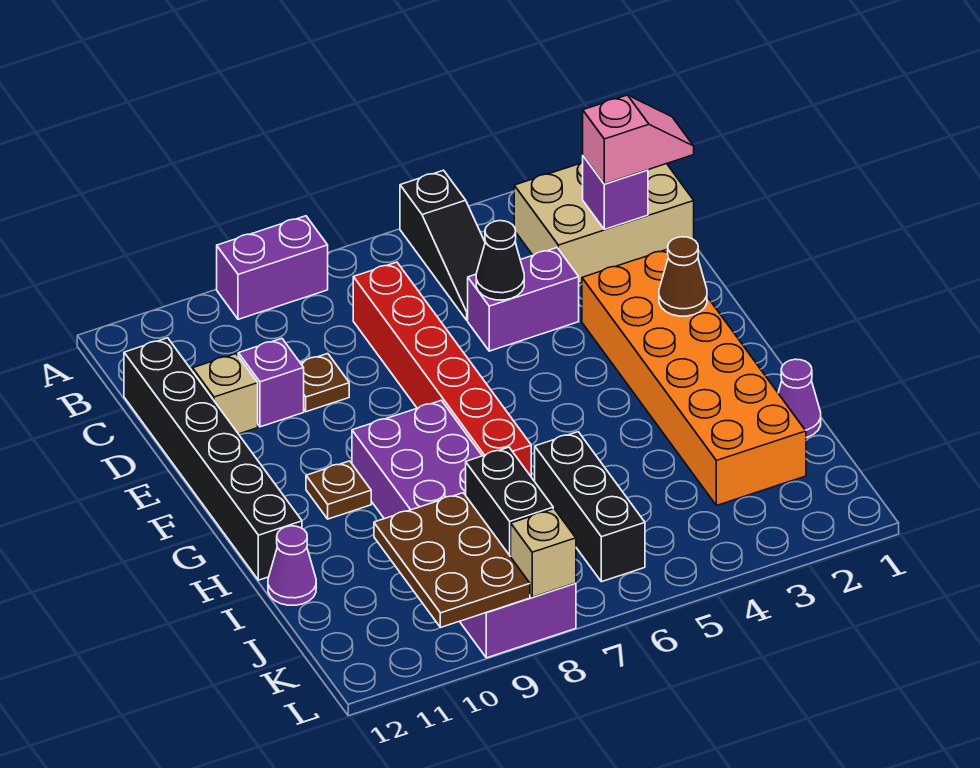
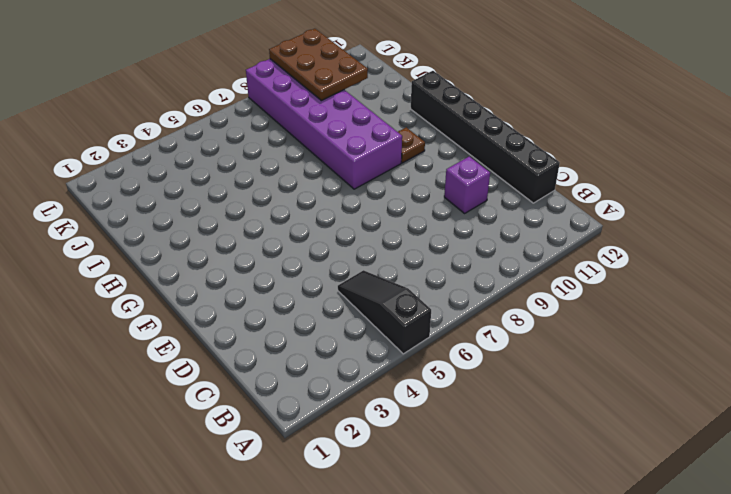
none -> purple brick A8:A9 level 1
none -> tan brick B1:C3 level 1
none -> red brick C7:H7 level 1

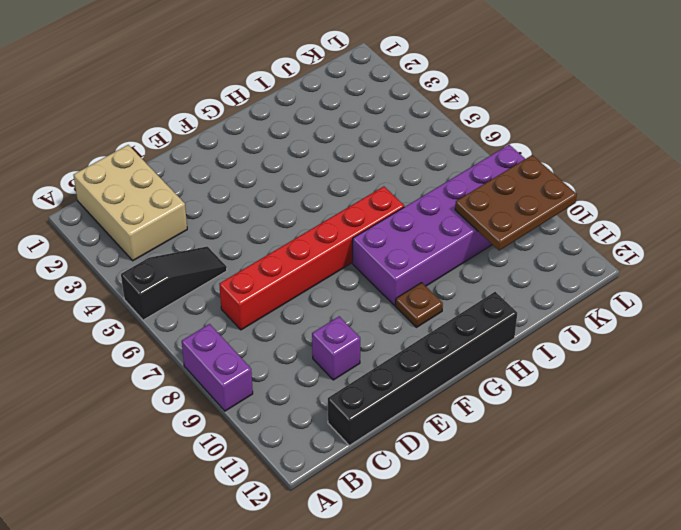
none -> purple brick D4:D5 level 1
none -> brown plate D9 level 1
none -> tan brick D11 level 1

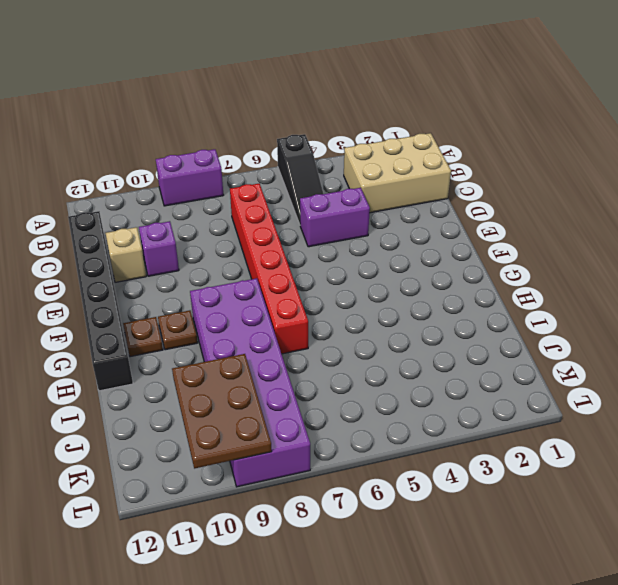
brown plate G11 level 1 -> brown plate D9 level 1
none -> orange brick E2:J3 level 1
none -> purple cone I1 level 1
none -> black brick I6:K6 level 1

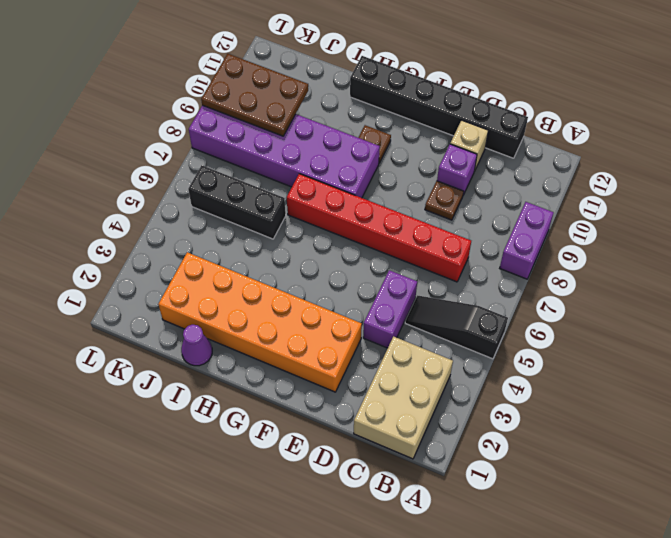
none -> purple cone I12 level 1
none -> purple brick C2 level 2
none -> black cone D5 level 2

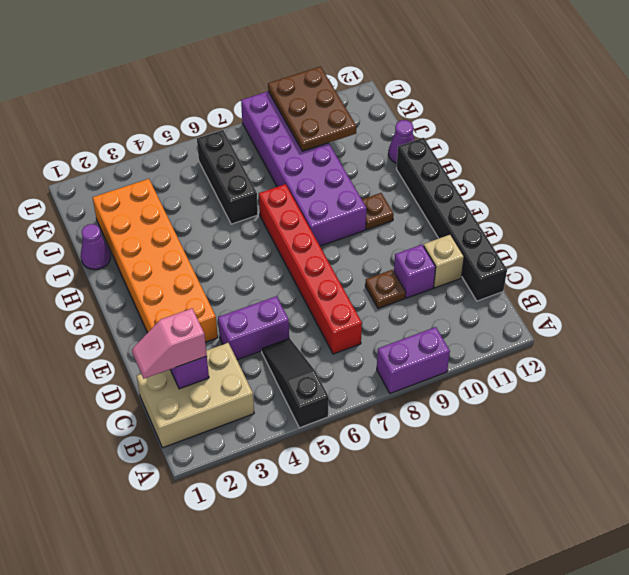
none -> black cone D5 level 2
none -> brown cone F2 level 2
none -> black brick J8:K8 level 2

